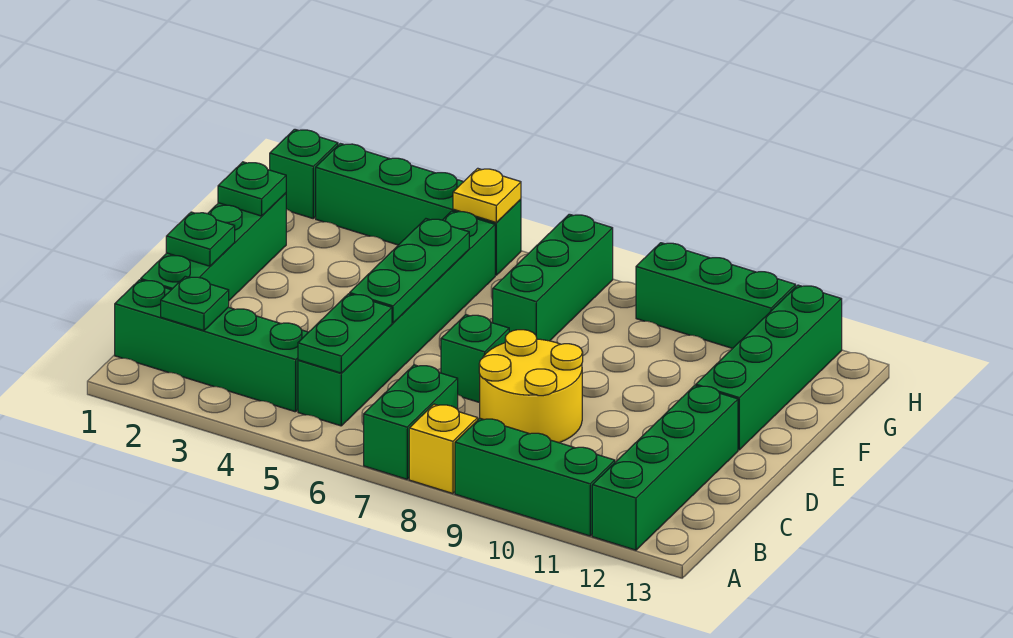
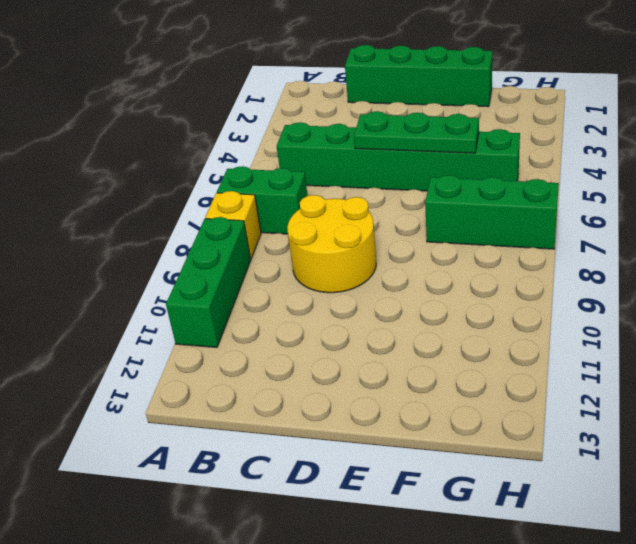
none -> green brick A12:D12 level 1
none -> green brick B1:B4 level 1
none -> green brick D7 level 1

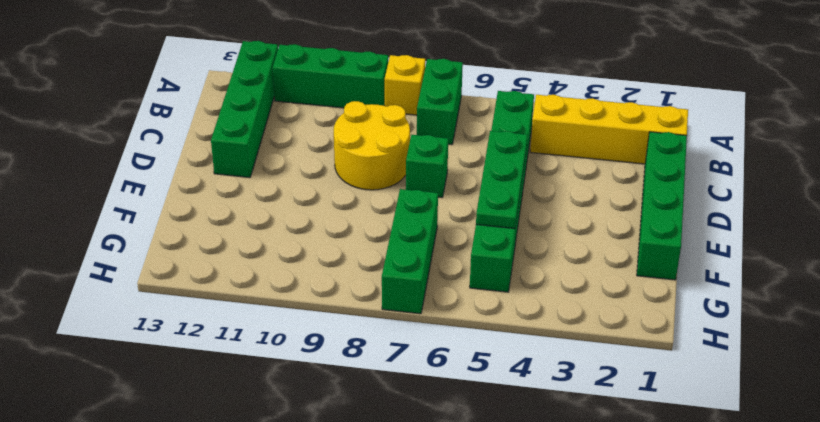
yellow brick B1:B4 level 1 -> green brick B1:B4 level 1
none -> green brick E12:H12 level 1
none -> green brick H1 level 1
none -> green brick H2:H5 level 1

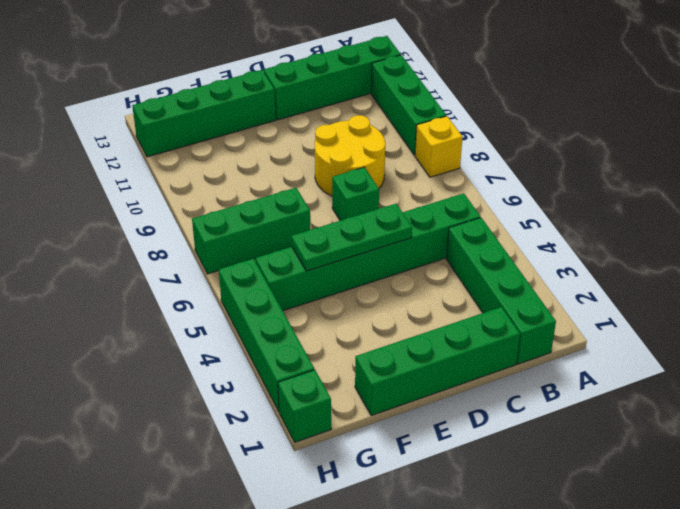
none -> green brick A7:B7 level 1
none -> green brick H9:H11 level 1
none -> green plate B2 level 2

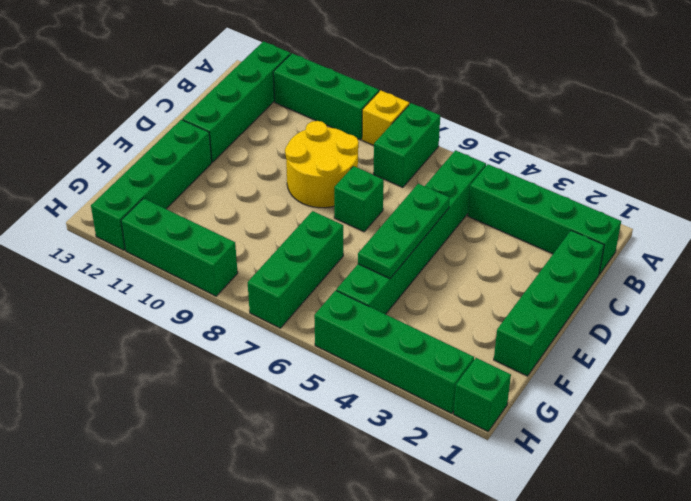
none -> green plate B2 level 2
none -> green plate B5:C5 level 2
none -> green plate D1 level 2

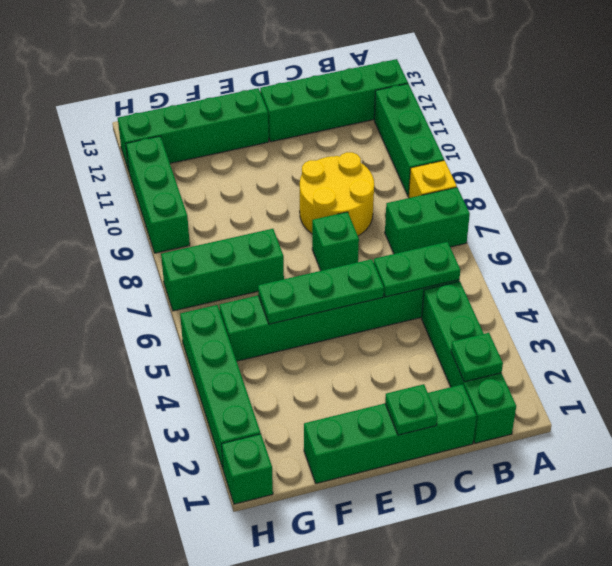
none -> green plate F1 level 2
none -> yellow plate H5 level 2

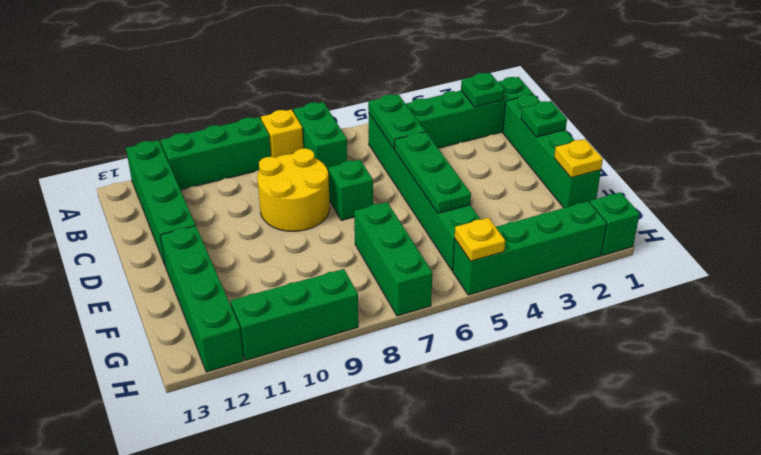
yellow plate F1 level 2 -> green plate F1 level 2

